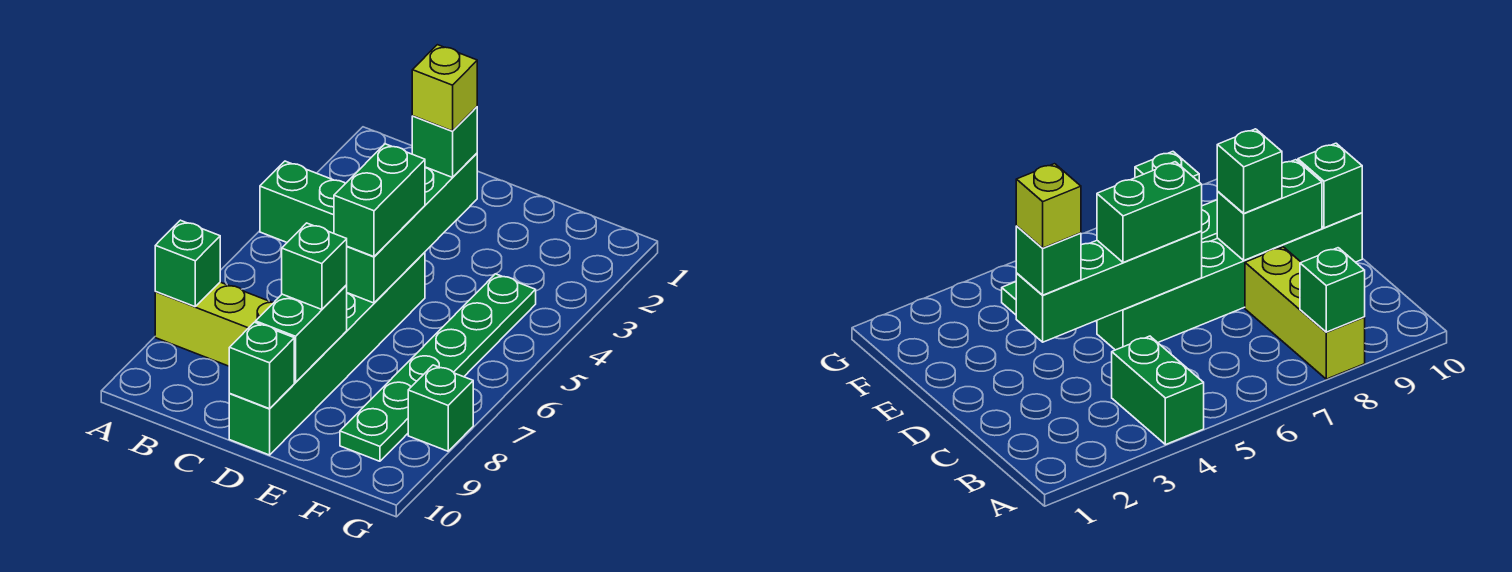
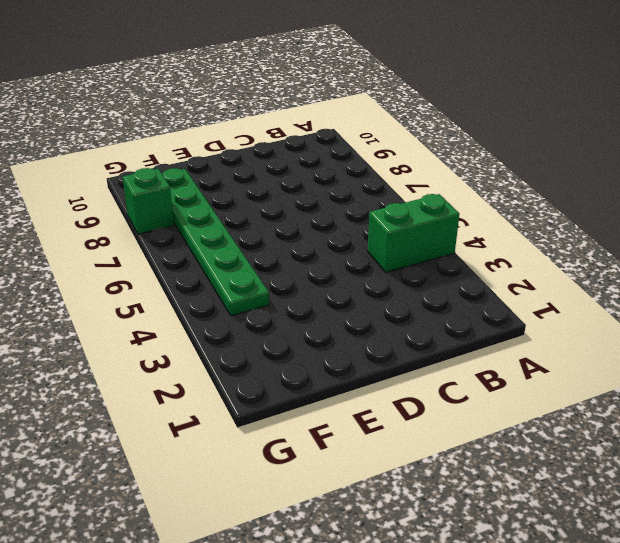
none -> lime brick A8:C8 level 1
none -> green brick D5:D10 level 1
none -> green brick A8 level 2

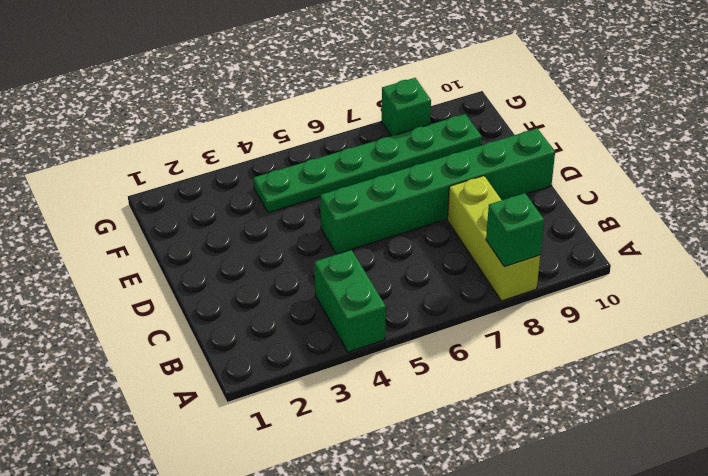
none -> green brick D3:D6 level 2
none -> green brick D8:D9 level 2
none -> green brick D10 level 2

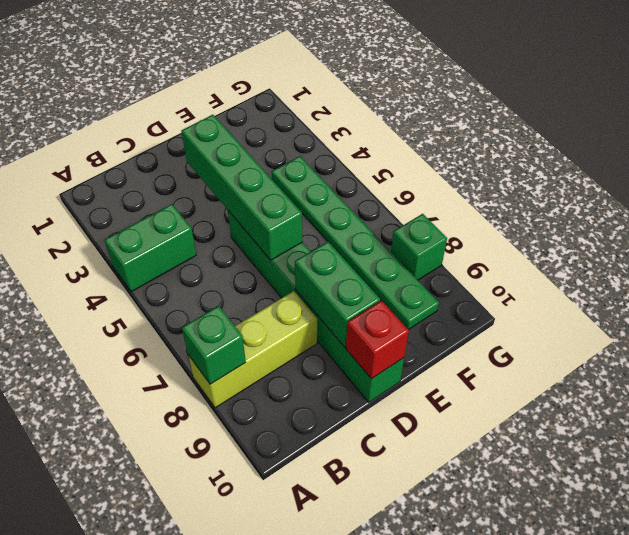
red brick D10 level 2 -> green brick D10 level 2
none -> green brick D3 level 3
none -> green brick D5:D6 level 3
none -> green brick D8 level 3

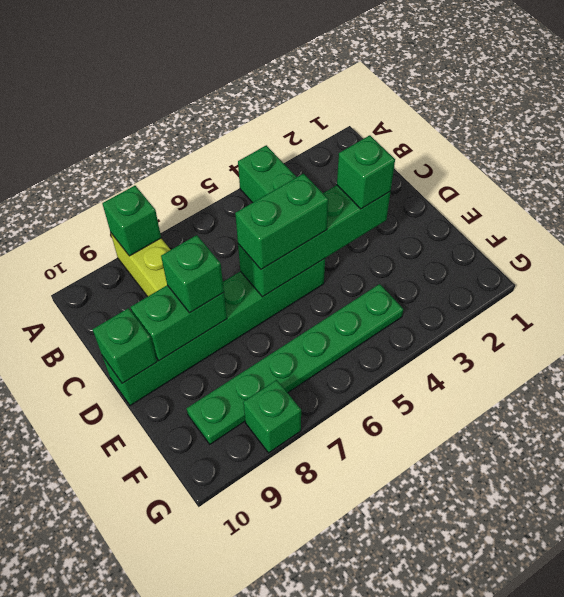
none -> lime brick D3 level 4

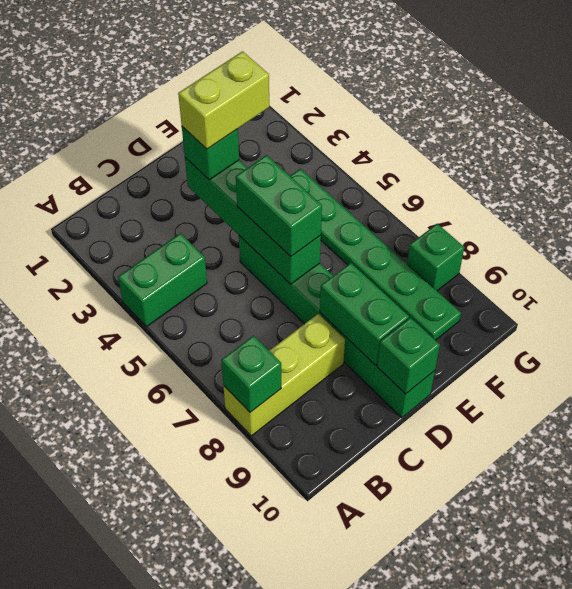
lime brick D3:E3 level 4 -> lime brick D3 level 4
none -> green brick D8 level 3

